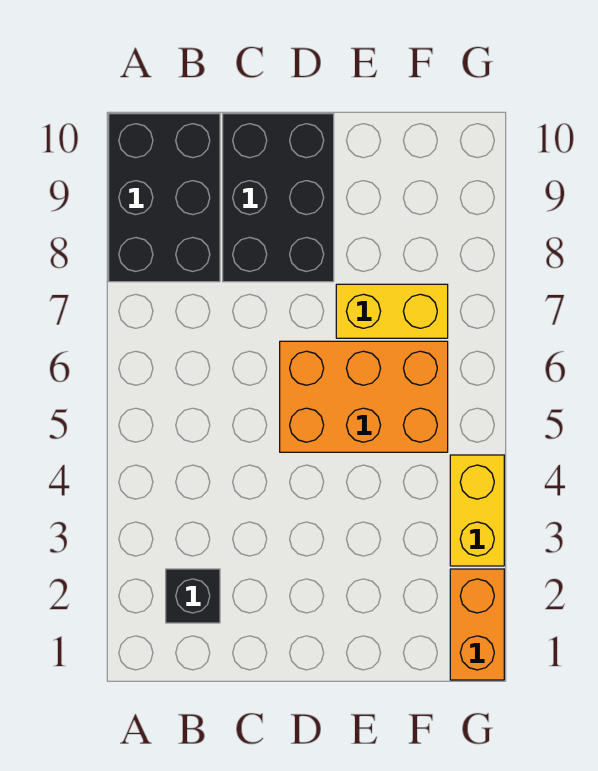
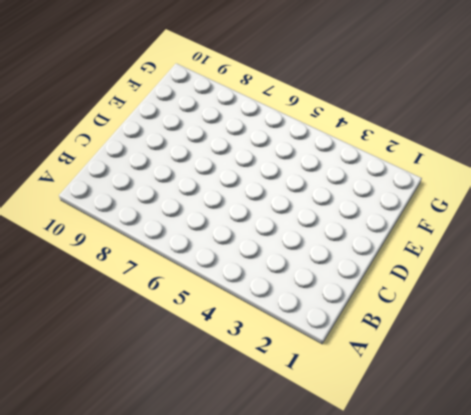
none -> black brick A8:B10 level 1
none -> black brick B2 level 1

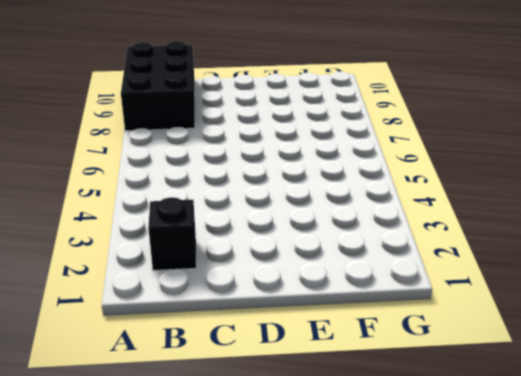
none -> black brick C8:D10 level 1
none -> orange brick D5:F6 level 1

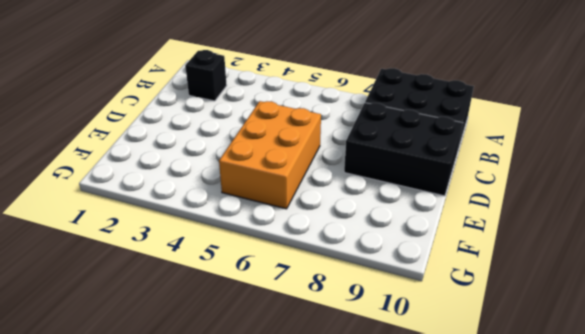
none -> yellow brick E7:F7 level 1
none -> orange brick G1:G2 level 1

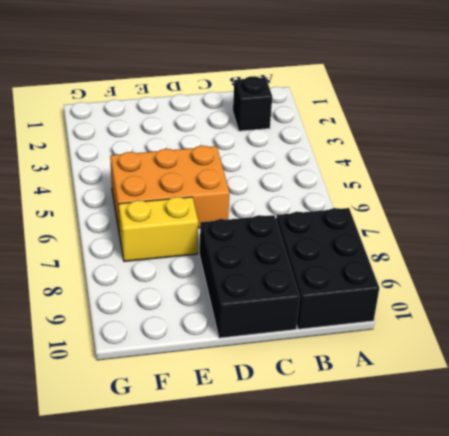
none -> orange brick G1:G2 level 1
none -> yellow brick G3:G4 level 1

